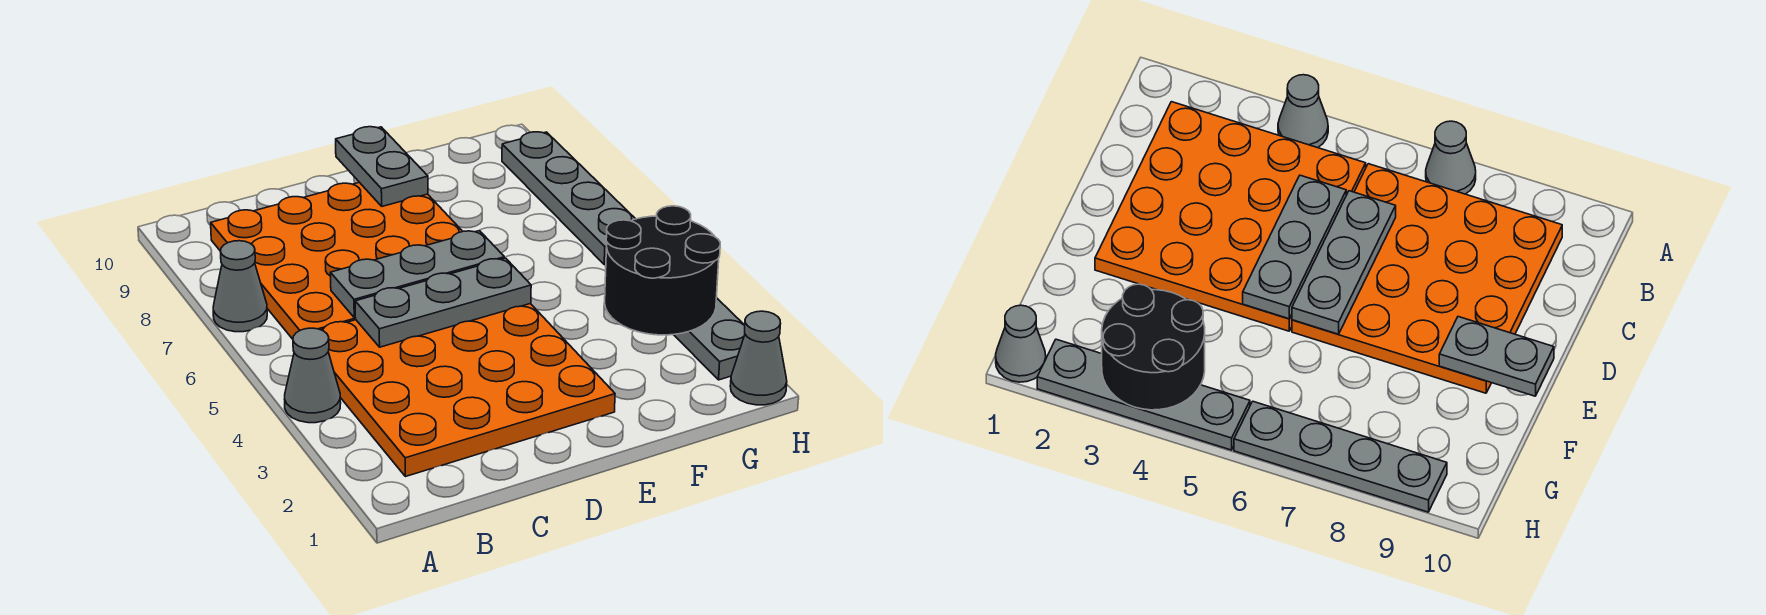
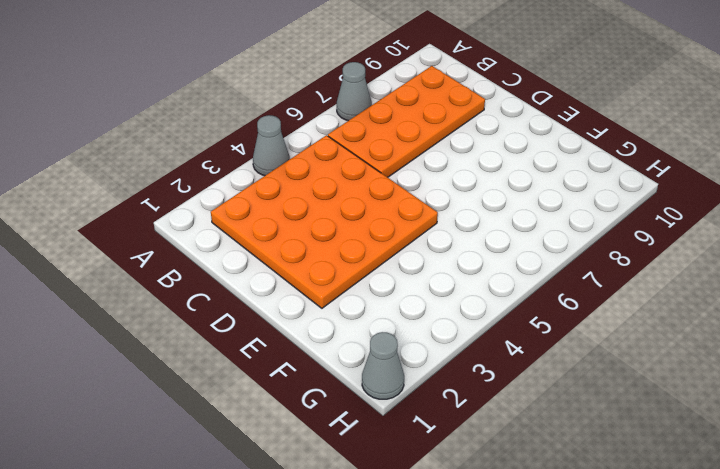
orange plate B6:C9 level 1 -> orange plate B6:E9 level 1
none -> grey plate H2:H5 level 1
none -> grey plate H6:H9 level 1

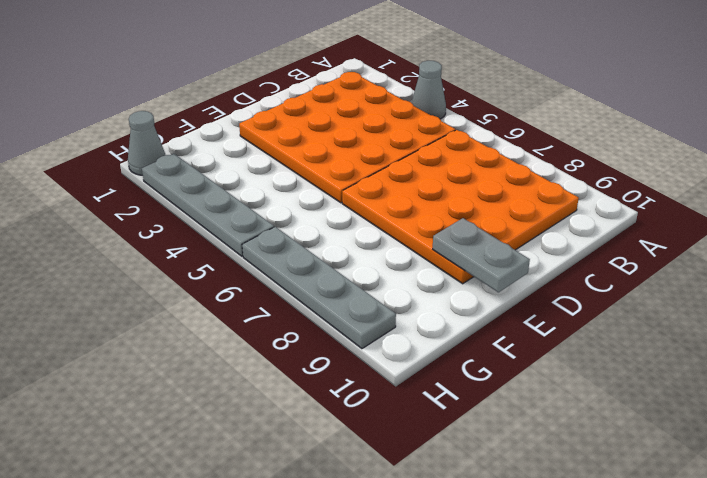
none -> grey cone A7 level 1
none -> grey plate C5:E5 level 2

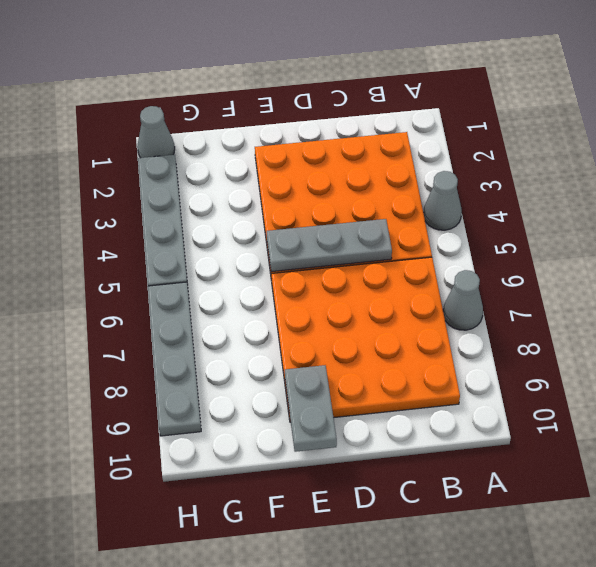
none -> grey plate C6:E6 level 2
none -> black round brick G3:H4 level 2

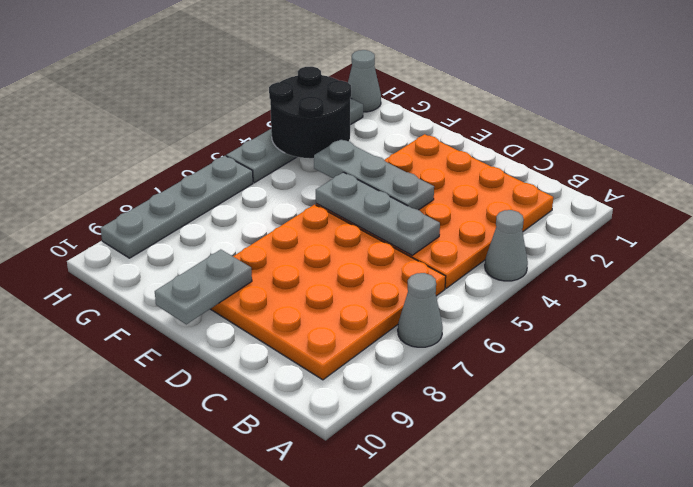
grey plate D4:F4 level 2 -> grey plate C6:E6 level 2

